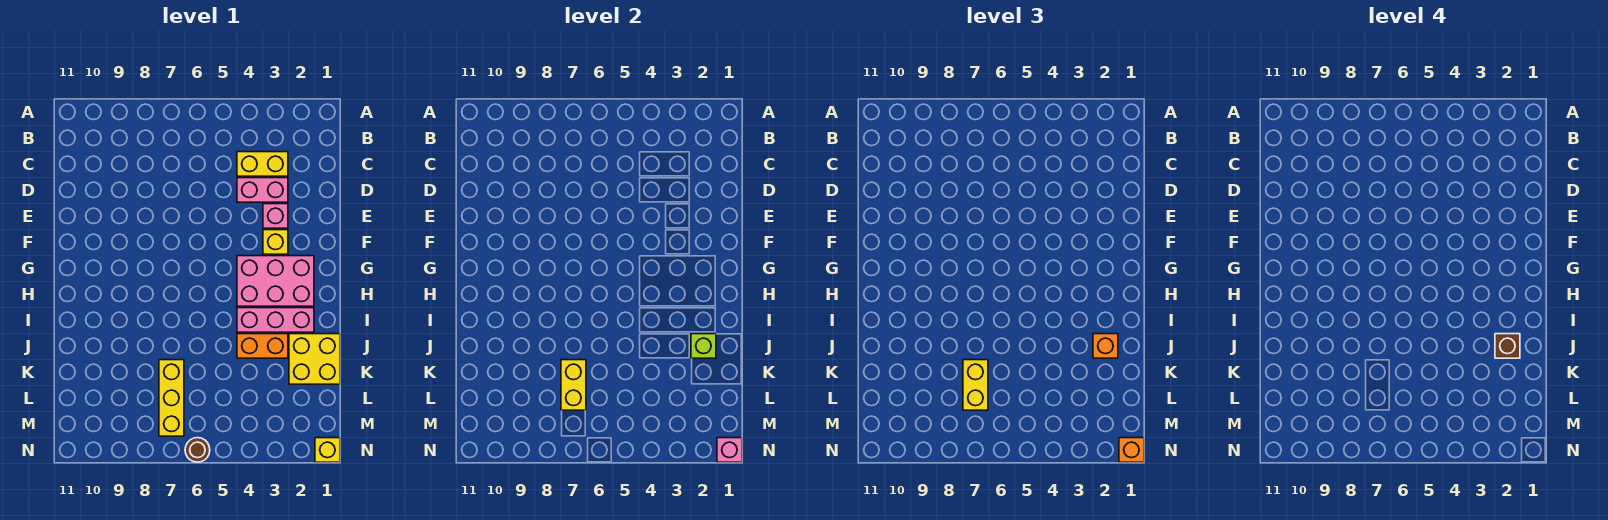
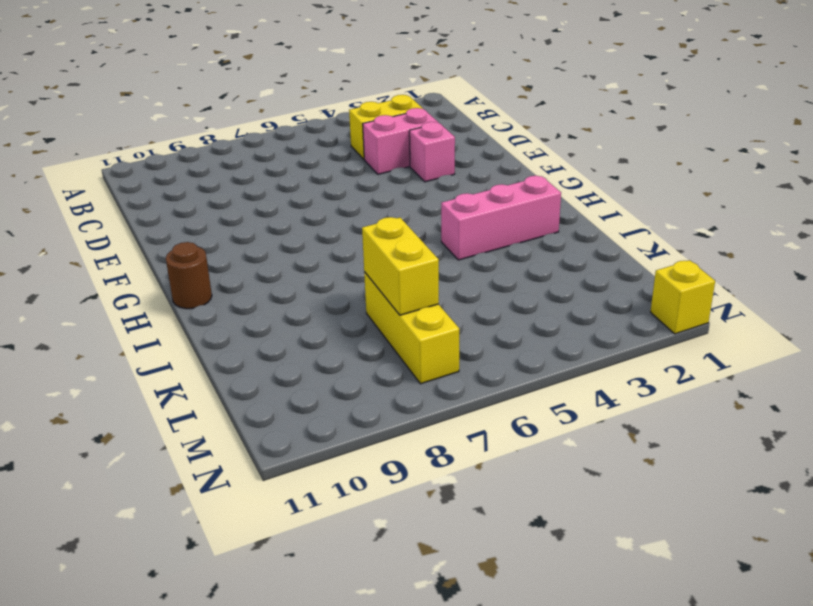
brown round brick H11 level 1 -> brown round brick N6 level 1
none -> yellow brick F3 level 1
none -> pink brick G2:H4 level 1
none -> yellow brick J1:K2 level 1

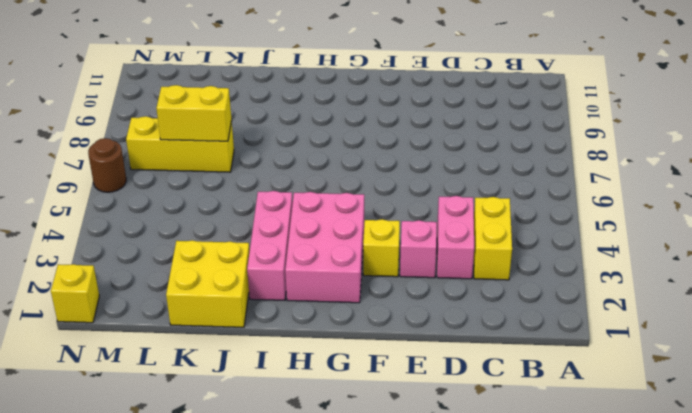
none -> orange brick J3:J4 level 1
none -> lime brick J2 level 2
none -> pink brick N1 level 2

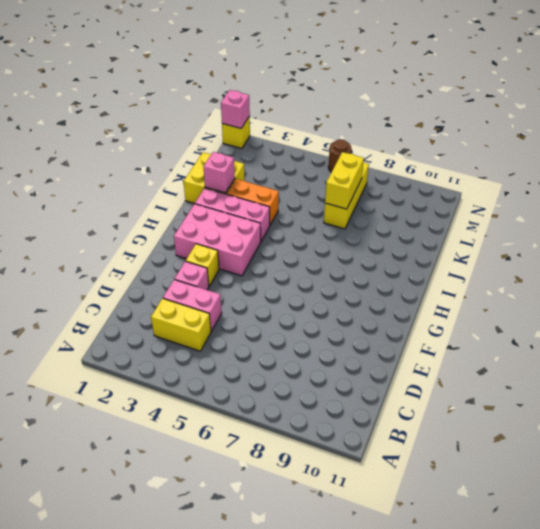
pink brick J2 level 2 -> lime brick J2 level 2
none -> orange brick J2 level 3
none -> yellow brick K7:L7 level 3
none -> orange brick N1 level 3

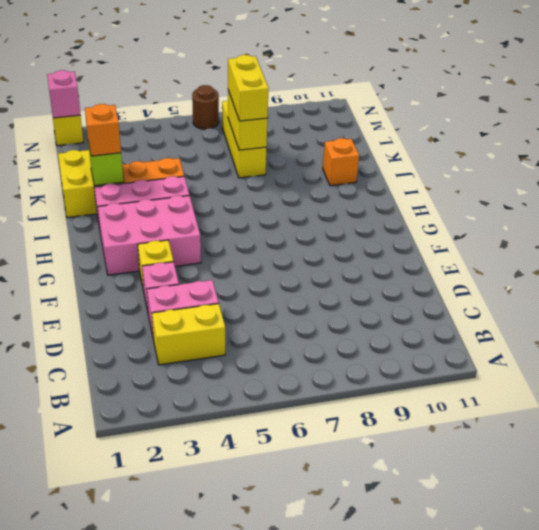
orange brick J10 level 1 -> orange brick N1 level 3
none -> brown brick J2 level 4

